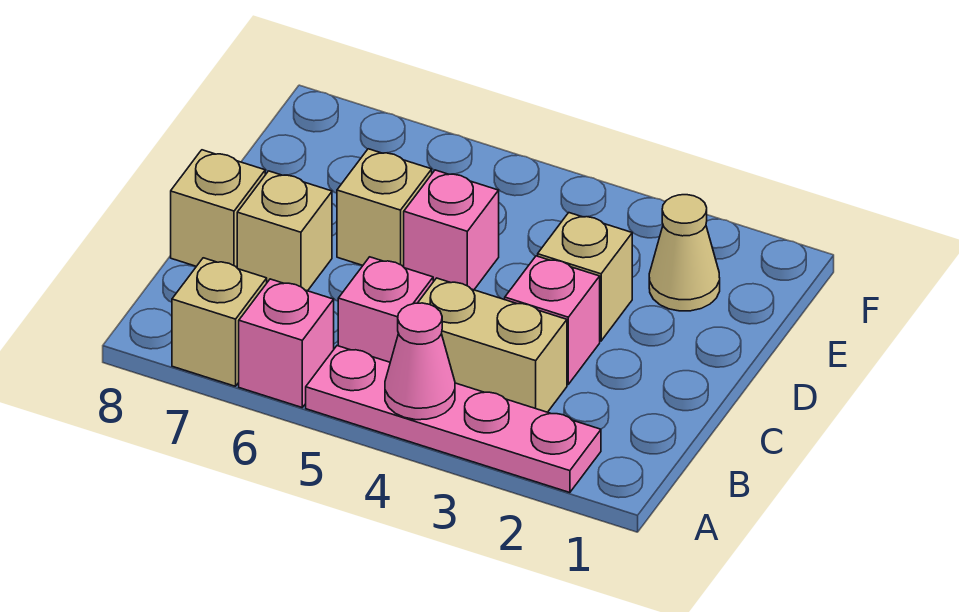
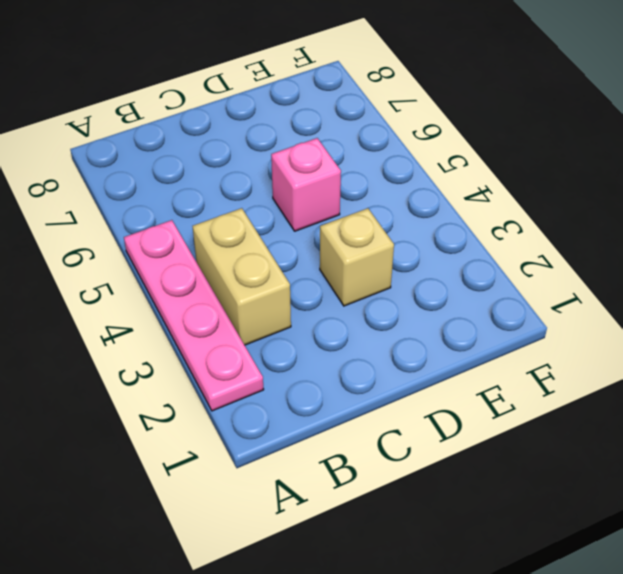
none -> pink brick A6 level 1
none -> tan brick A7 level 1
none -> pink brick B5 level 1

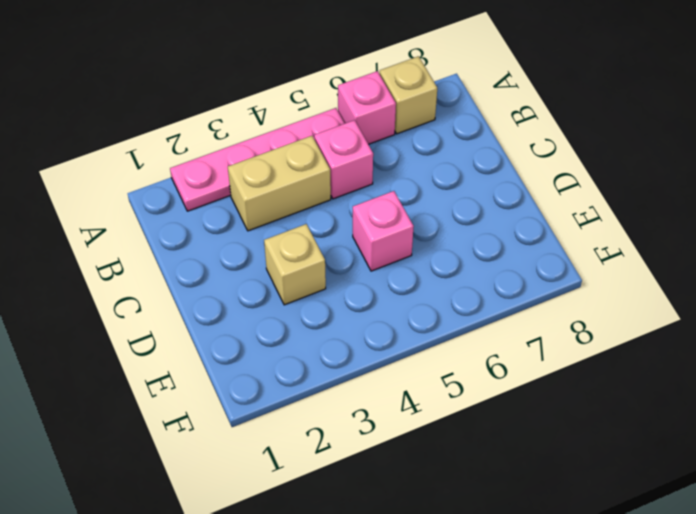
none -> pink brick C3 level 1
none -> tan brick C7 level 1
none -> tan brick C8 level 1

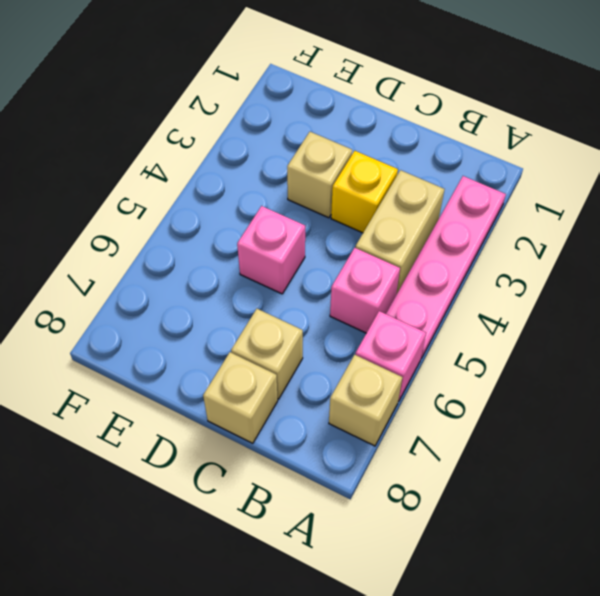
yellow brick C3 level 1 -> pink brick C3 level 1
none -> tan brick D6 level 1
none -> tan cone E2 level 1
none -> pink cone A4 level 2

